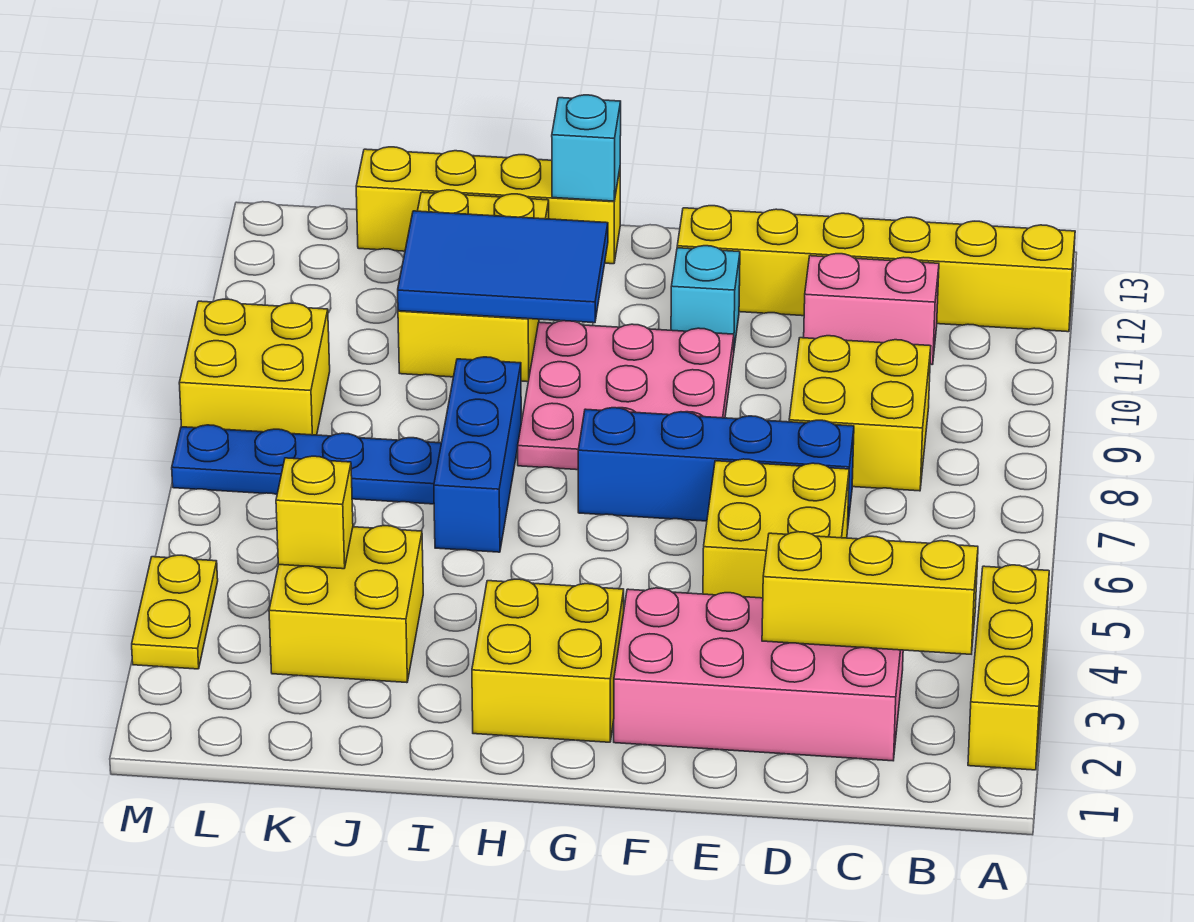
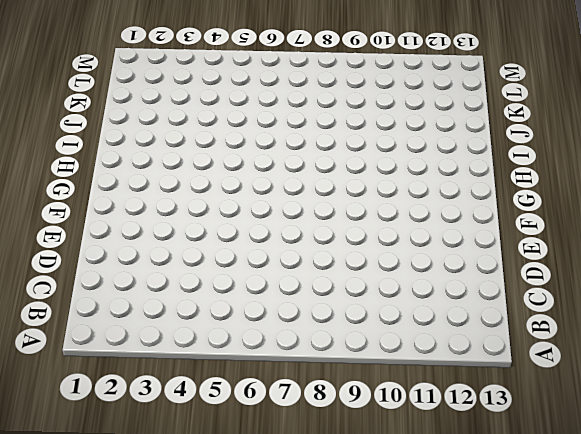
none -> yellow brick A2:A4 level 1
none -> yellow brick A12:F12 level 1
none -> pink brick C2:F3 level 1

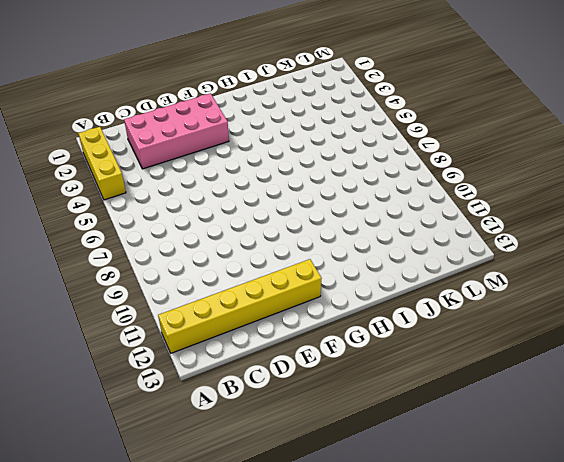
none -> yellow brick C8:D9 level 1
none -> pink brick C11:D11 level 1
none -> yellow brick D5:E6 level 1

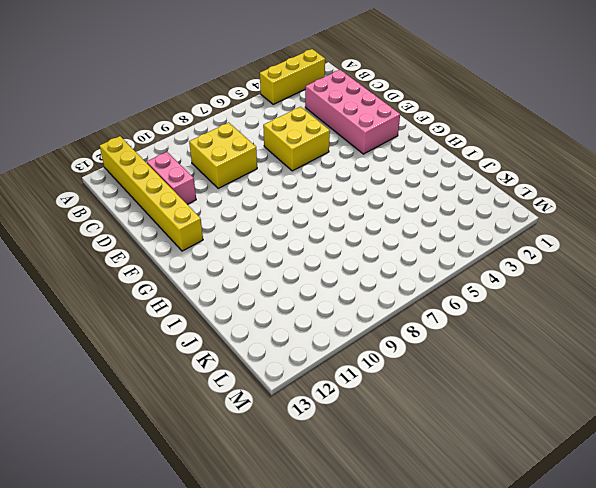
none -> blue brick D7:G7 level 1
none -> pink plate F8:H10 level 1
none -> cyan brick F11 level 1

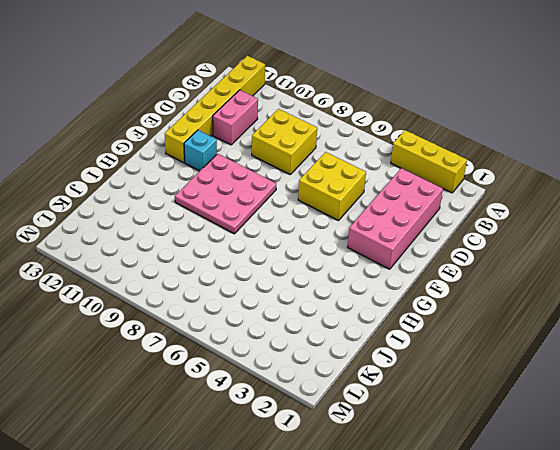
none -> blue brick D7:G7 level 1
none -> yellow brick G2:H3 level 1
none -> yellow brick H13:K13 level 1

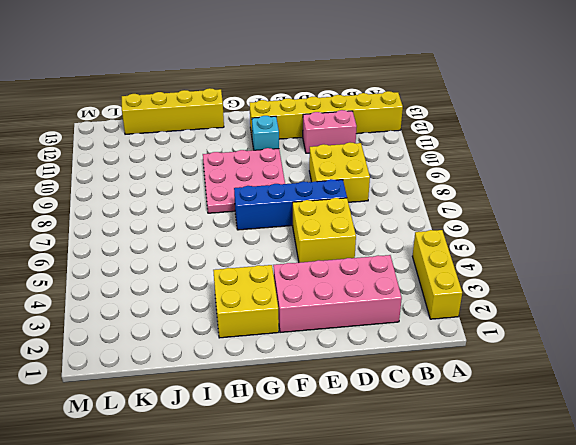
none -> blue brick I6:I8 level 1
none -> yellow brick I10:J12 level 1
none -> yellow brick J3:K4 level 1

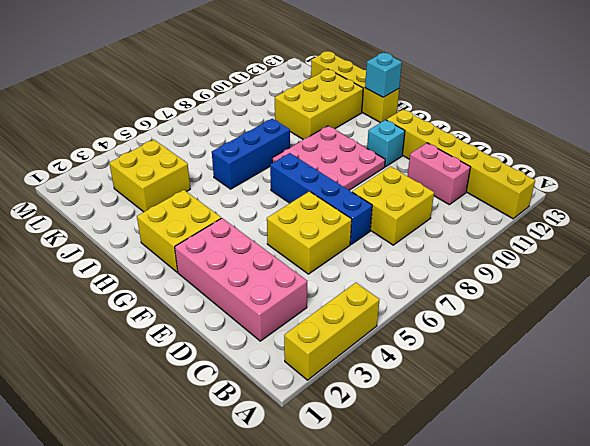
none -> blue plate J7:M7 level 1
none -> yellow brick L8:M9 level 1
none -> yellow plate M3:M4 level 1

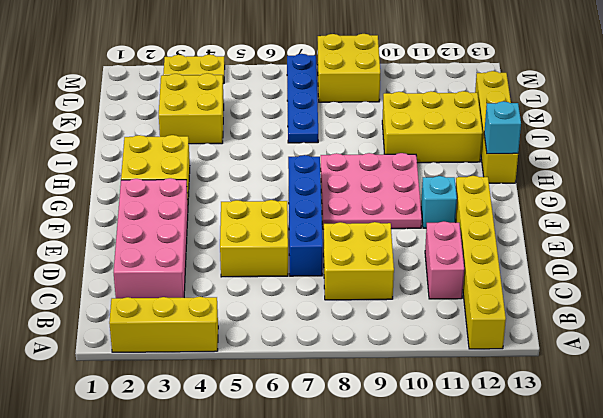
none -> blue brick I6:I8 level 1
none -> yellow brick B3:D3 level 2
none -> blue tile H10:J11 level 2

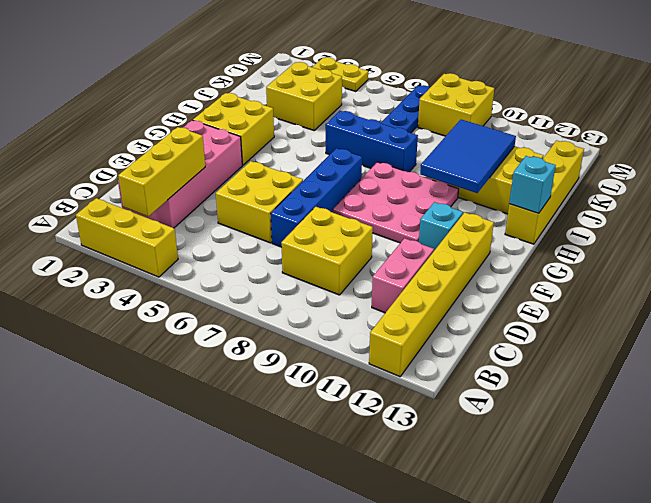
none -> yellow brick K4 level 2

